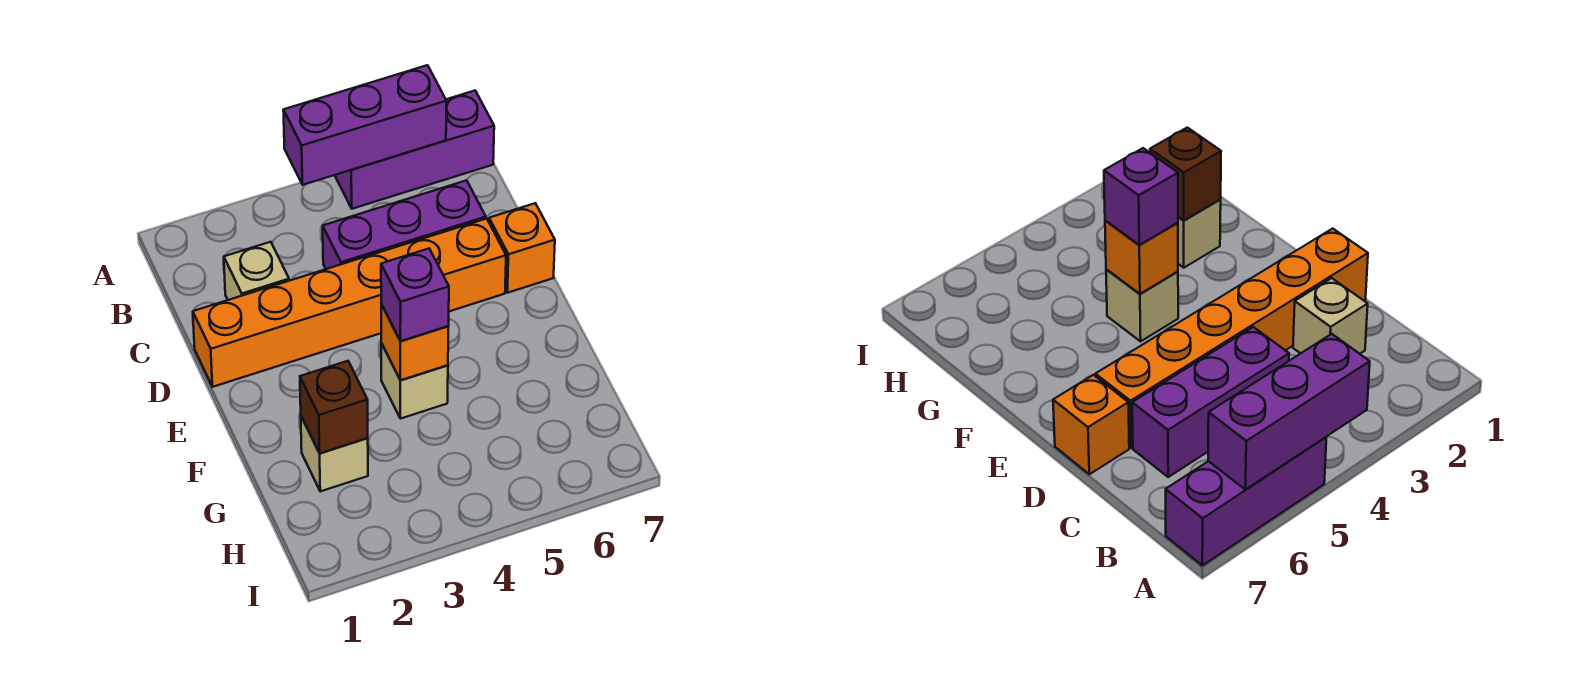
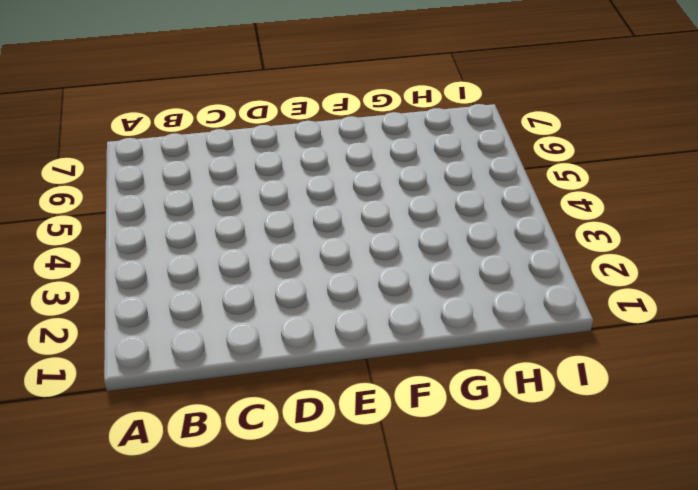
none -> purple brick A5:A7 level 1
none -> tan brick C2 level 1

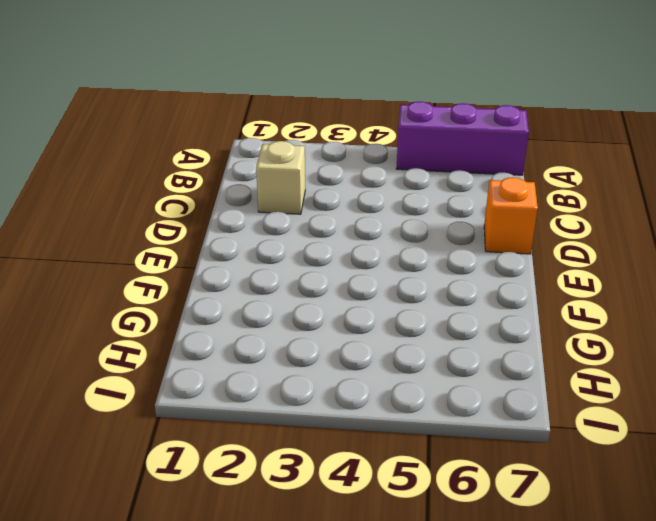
none -> purple brick C4:C6 level 1
none -> orange brick D1:D6 level 1

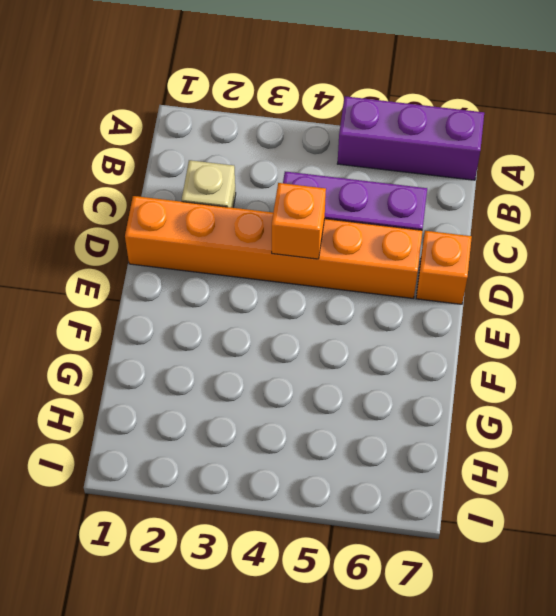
orange brick D4 level 2 -> orange brick F4 level 2
none -> tan brick F4 level 1
none -> tan brick G2 level 1

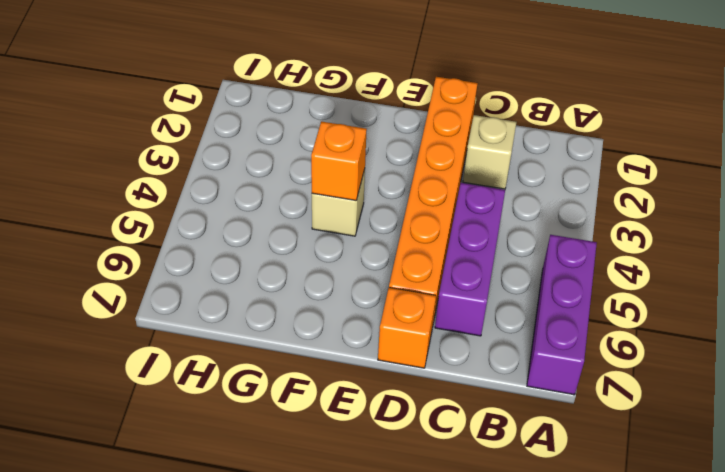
none -> tan brick G2 level 1
none -> purple brick A4:A6 level 2

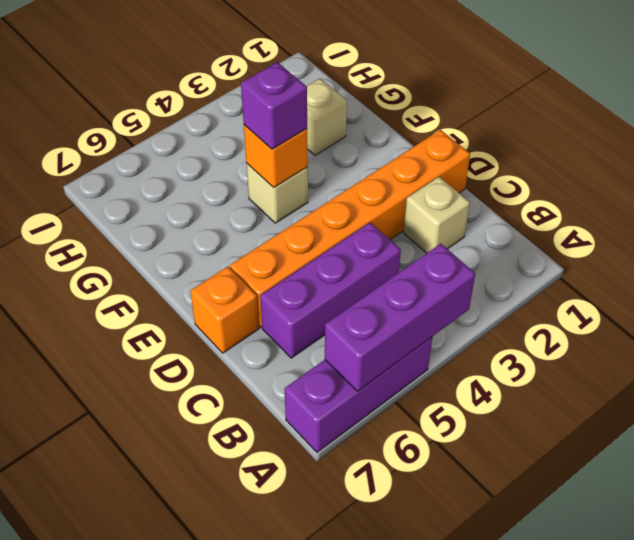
none -> brown brick G2 level 2

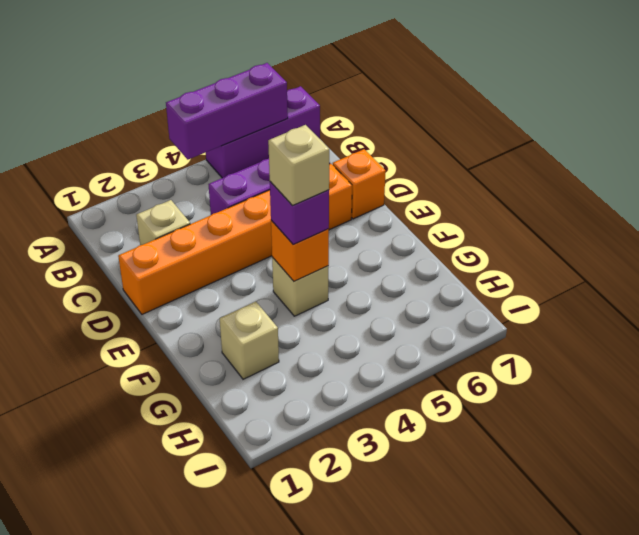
tan brick F4 level 4 -> none
none -> brown brick G2 level 2

